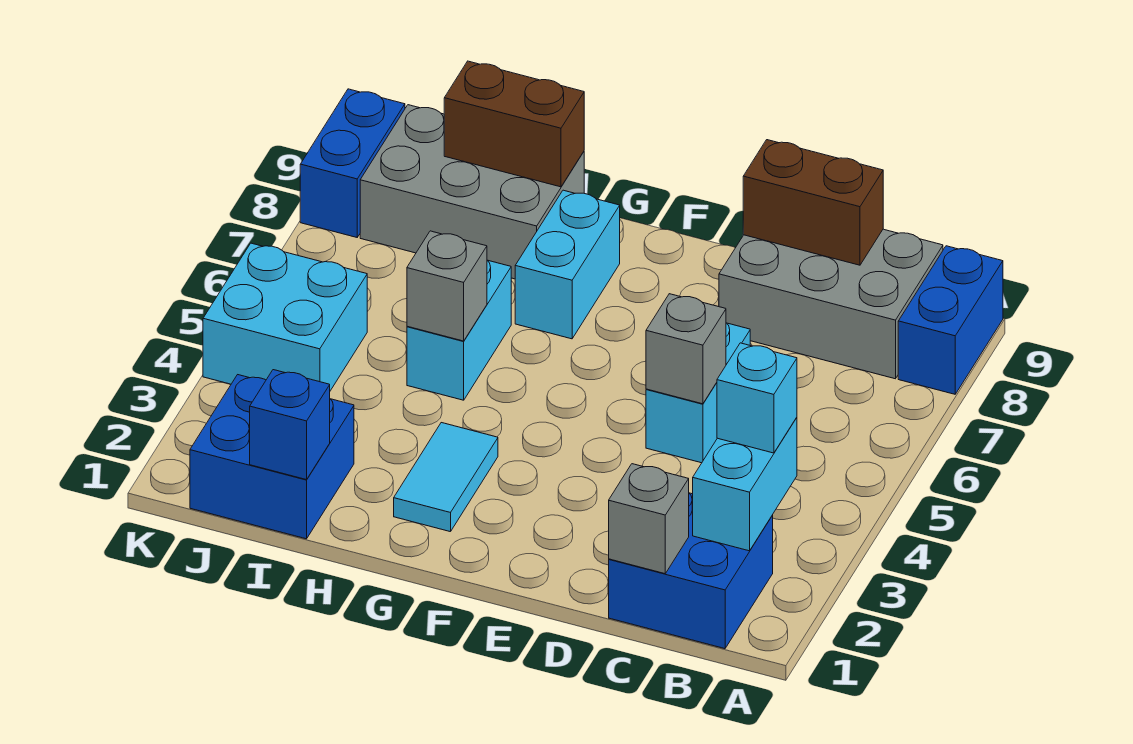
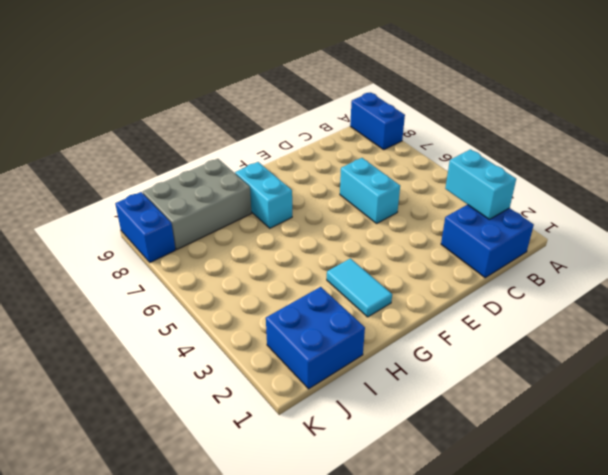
none -> grey brick B8:D9 level 1
none -> cyan brick H5:H6 level 1
none -> cyan brick J4:K5 level 1

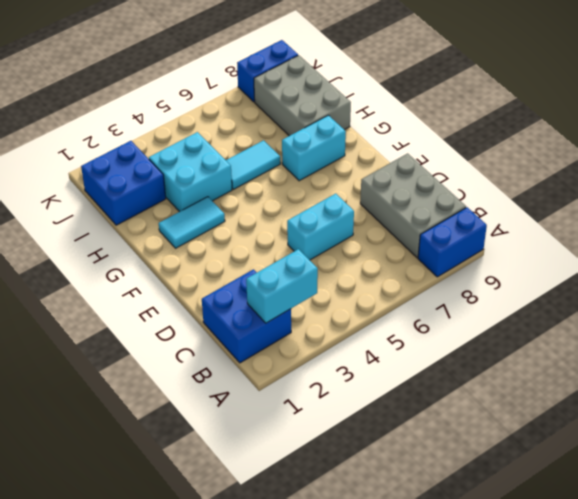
cyan brick H3:I4 level 1 -> cyan brick J4:K5 level 1
cyan tile H5:H6 level 1 -> cyan brick H5:H6 level 1
none -> grey brick C1 level 2
none -> brown brick C9:D9 level 2
none -> grey brick D5 level 2

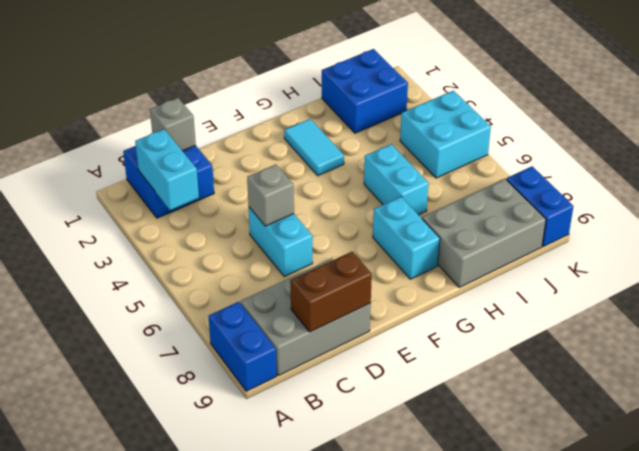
none -> grey brick H5 level 2
none -> brown brick H9:I9 level 2
none -> blue brick I1 level 2

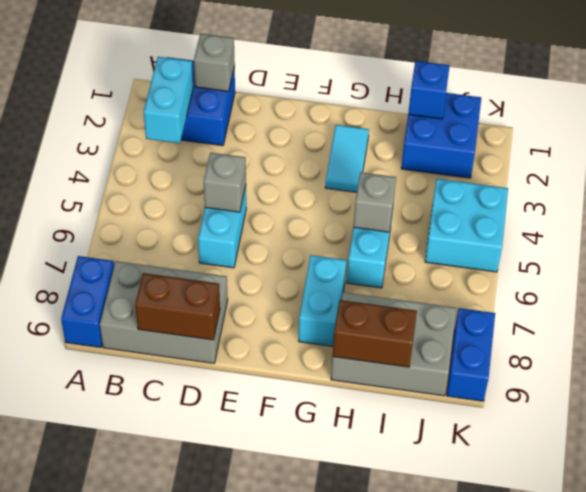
none -> cyan brick B3 level 3

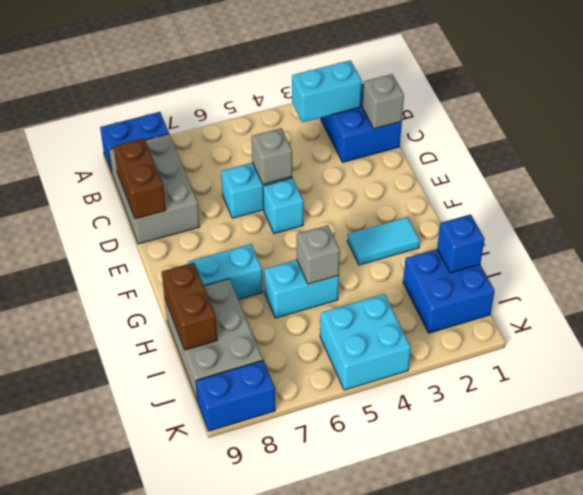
cyan brick E5 level 1 -> cyan brick B3 level 3

